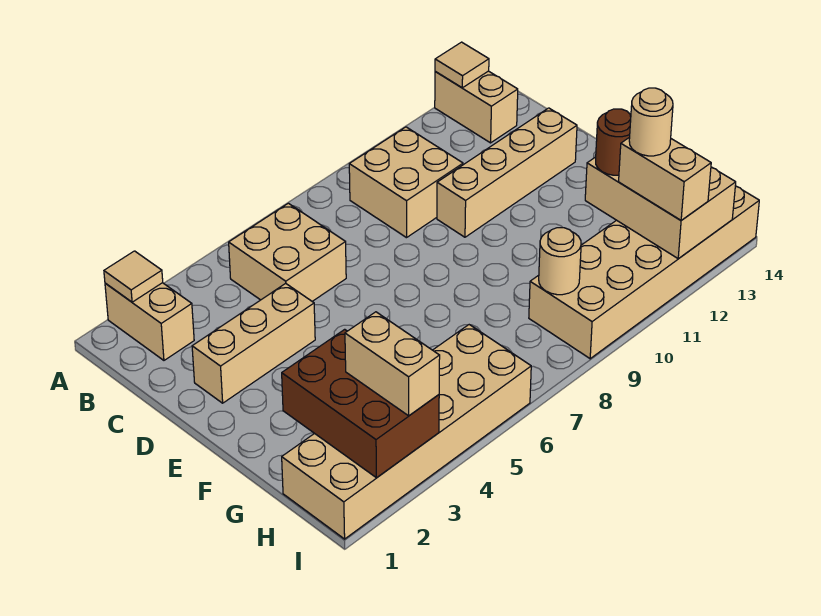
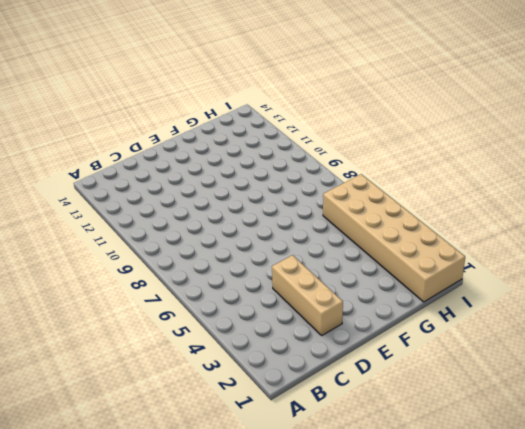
none -> tan brick A2:B2 level 1
none -> tan brick A13:B13 level 1
none -> tan brick B5:C6 level 1

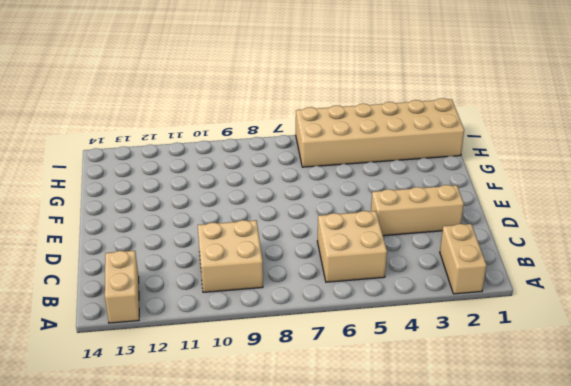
none -> tan brick D10:D13 level 1
none -> tan brick H9:I14 level 1
none -> tan tile A2 level 2

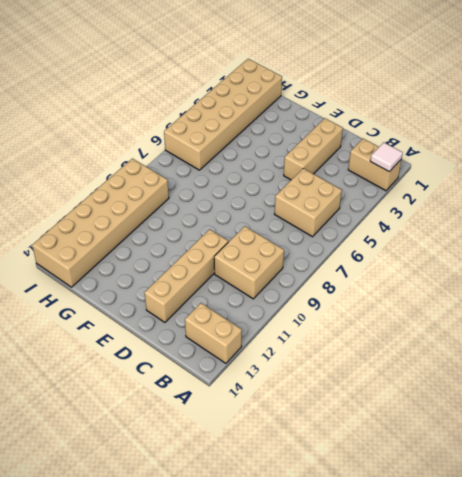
white tile A2 level 2 -> tan tile A2 level 2
none -> tan tile A13 level 2
none -> brown brick G2:I3 level 2
none -> tan brick G12:I13 level 2

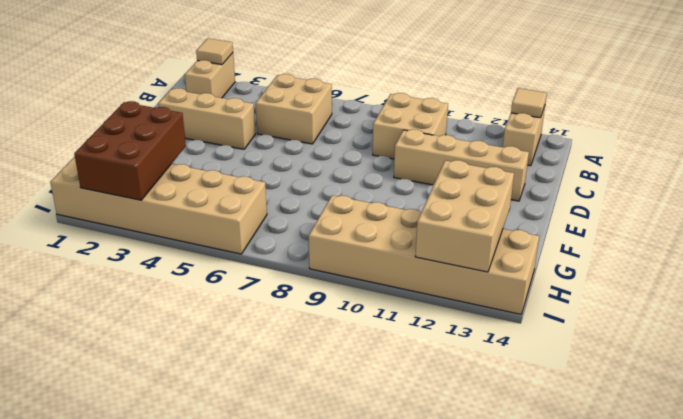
none -> tan round brick H9 level 2
none -> brown round brick G12 level 3
none -> tan brick H3:I3 level 3

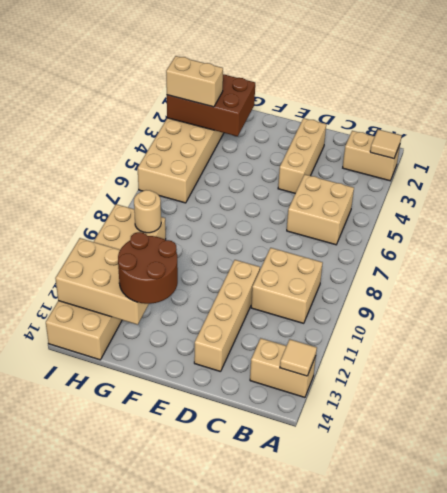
brown round brick F12:G13 level 3 -> brown round brick G12 level 3
none -> tan brick H12:I12 level 3
none -> tan round brick H12 level 4

